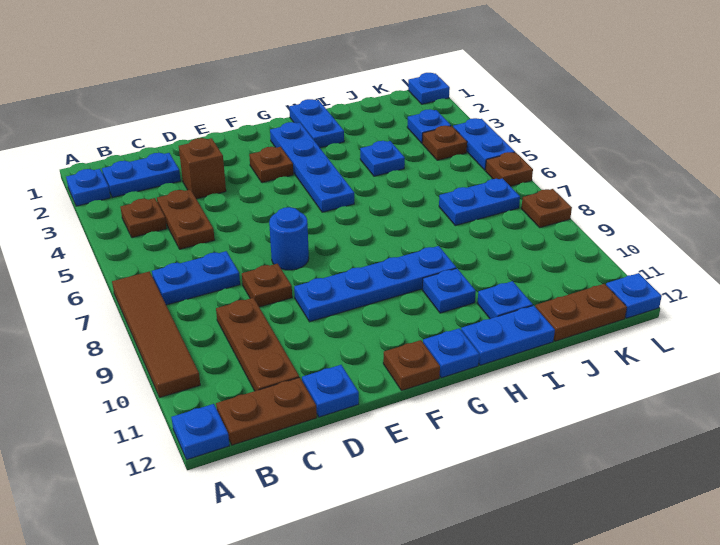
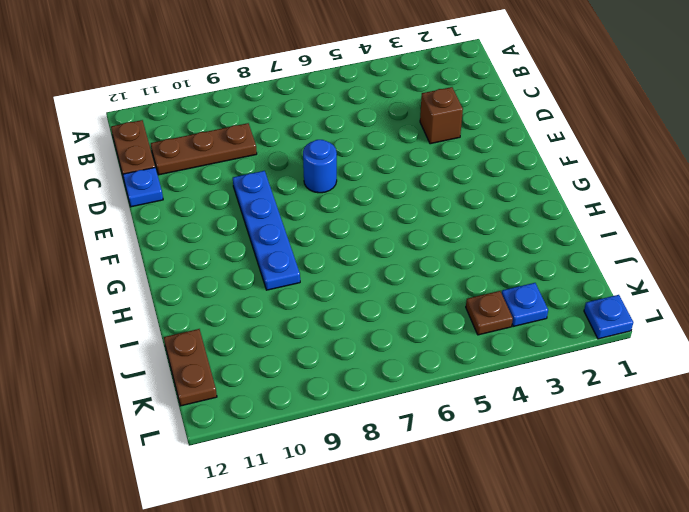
none -> blue plate A2 level 1
none -> brown tile A7:A10 level 1
none -> blue plate A12 level 1
none -> blue plate B2:C2 level 1

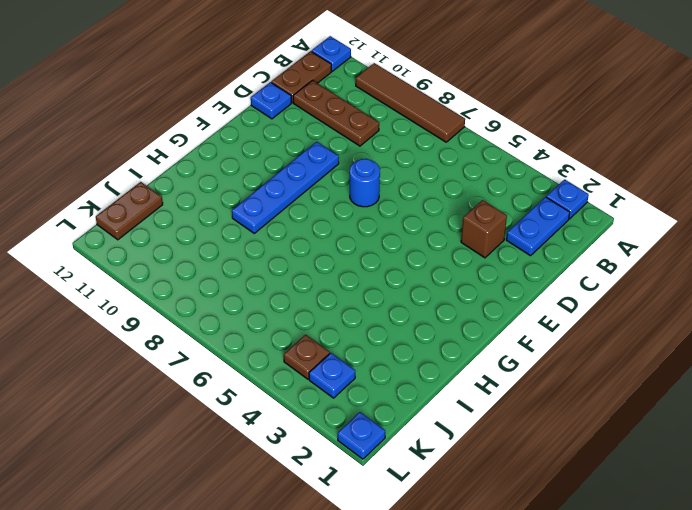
none -> brown plate B4 level 1
none -> blue plate B7:C7 level 1
none -> brown plate C4:C5 level 1
none -> brown plate D8 level 1

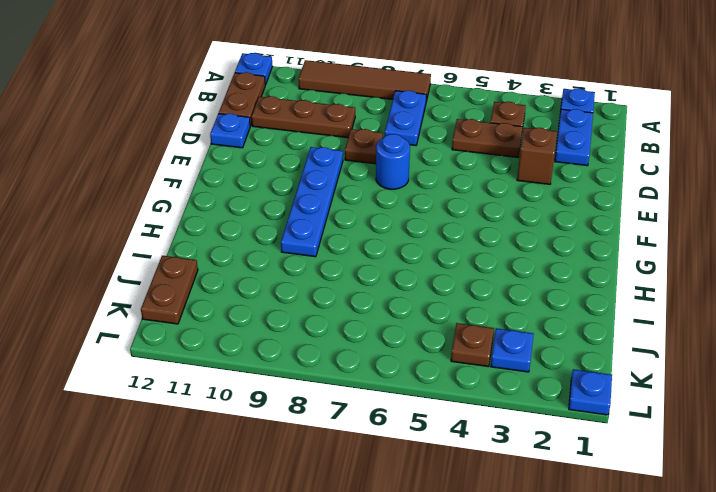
none -> brown plate F3 level 1
none -> brown plate F12 level 1
none -> blue plate G2:G5 level 1
none -> blue plate G12 level 1

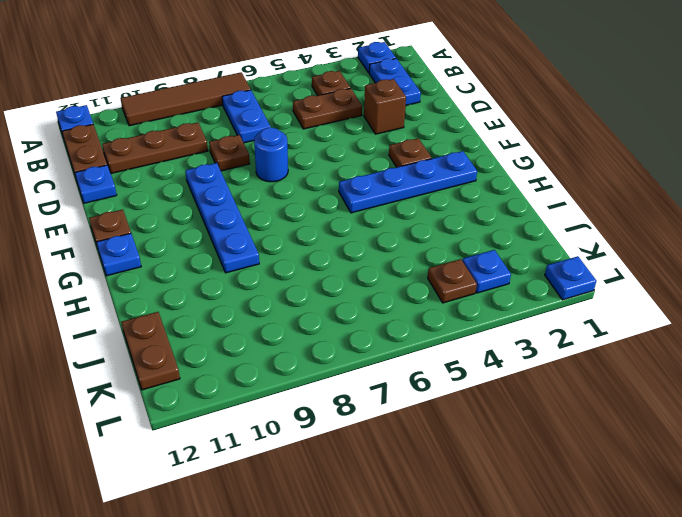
none -> blue plate H1:H2 level 1
none -> blue plate H10 level 1
none -> blue plate H12:I12 level 1
none -> blue plate I4 level 1

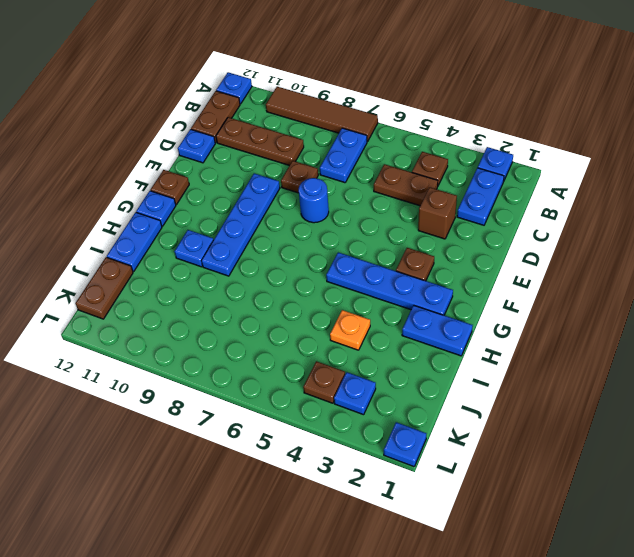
orange plate I4 level 1 -> blue plate I4 level 1
none -> blue plate I11 level 1
none -> blue plate J7:K7 level 1
none -> blue plate L4:L5 level 1
none -> brown plate L6 level 1

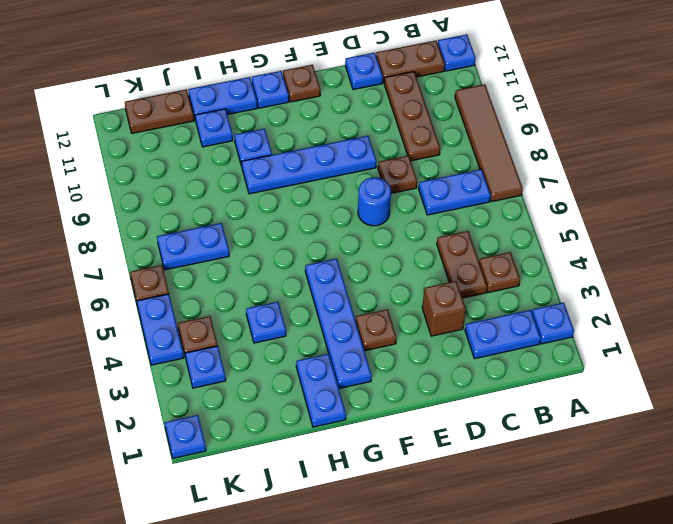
none -> brown plate L8 level 1
none -> blue plate L12 level 1

